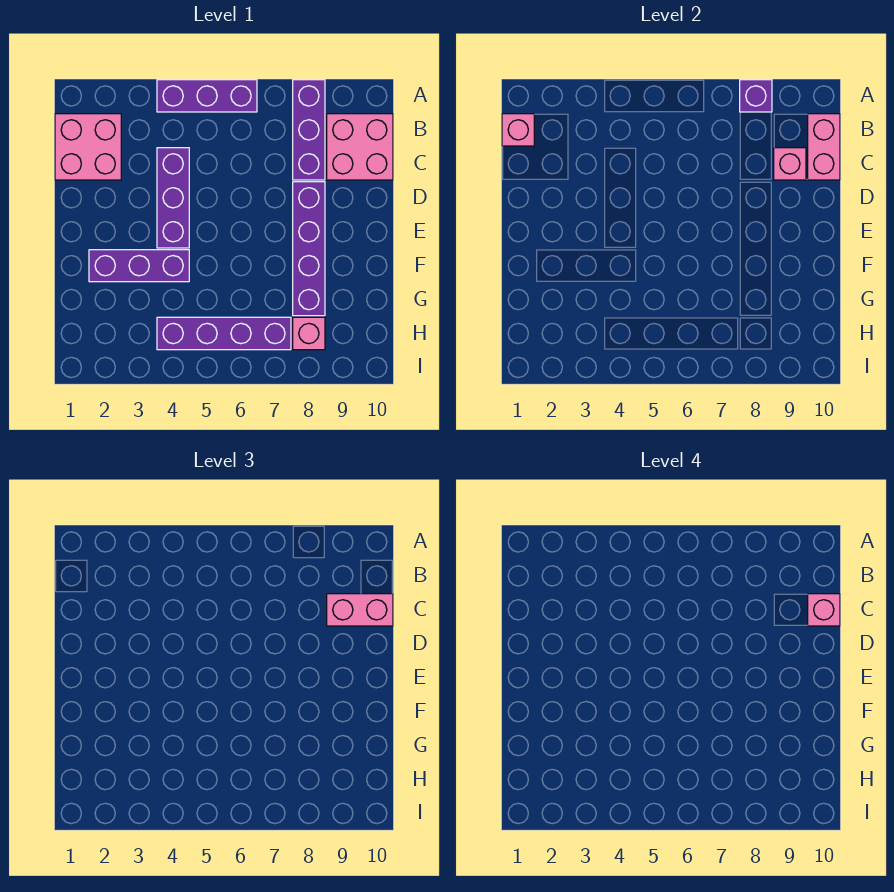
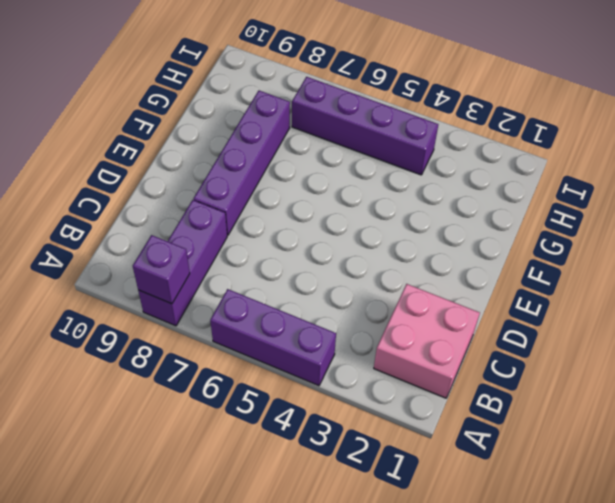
none -> pink brick B9:C10 level 1
none -> purple brick C4:E4 level 1
none -> purple brick F2:F4 level 1

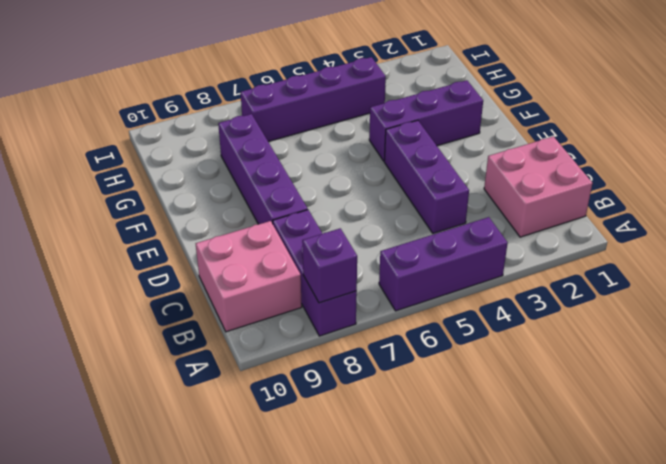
none -> pink brick H8 level 1
none -> pink brick B1 level 2
none -> pink brick B10:C10 level 2

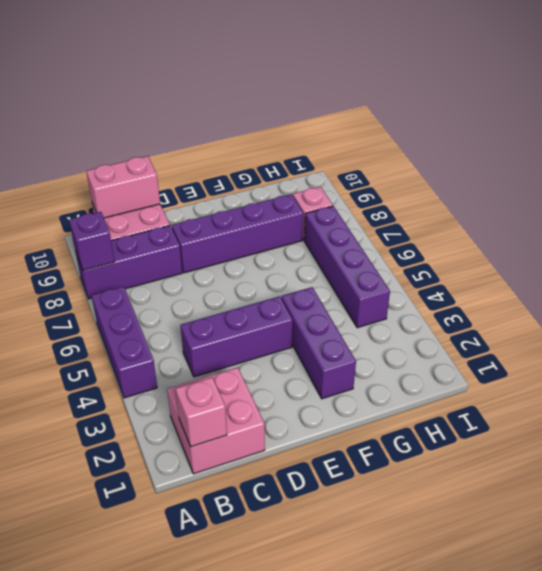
none -> pink brick C9 level 2
none -> pink brick C9:C10 level 3
none -> pink brick C10 level 4

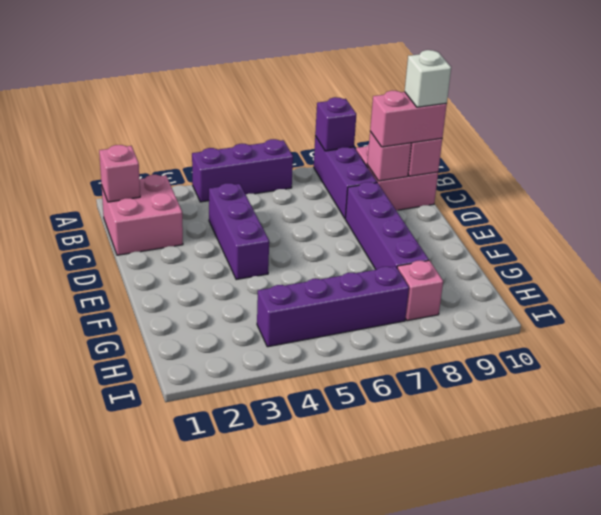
white brick C10 level 4 -> pink brick C10 level 4
none -> purple brick F2:F4 level 1

